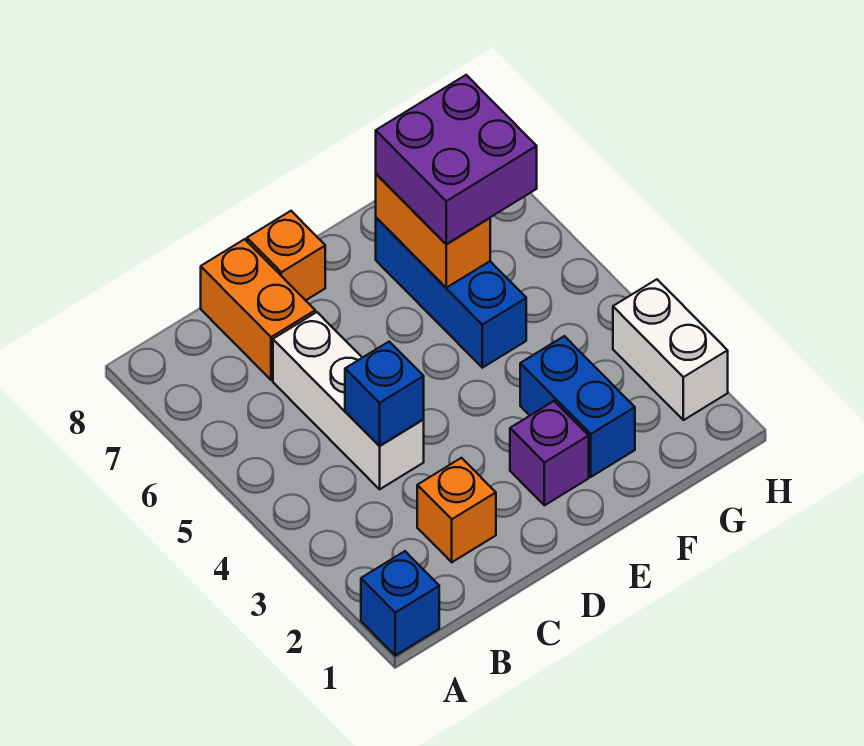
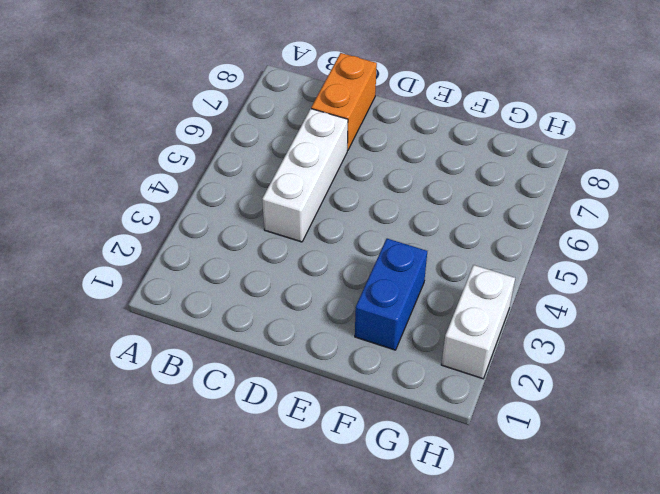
none -> blue brick A1 level 1
none -> orange brick C2 level 1
none -> orange brick D8 level 1

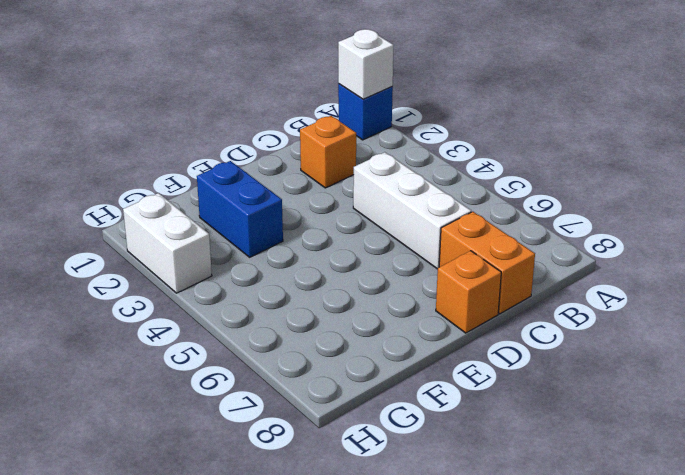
white brick A1 level 2 -> none
none -> purple brick E2 level 1
none -> blue brick F5:F7 level 1
none -> blue brick C4 level 2

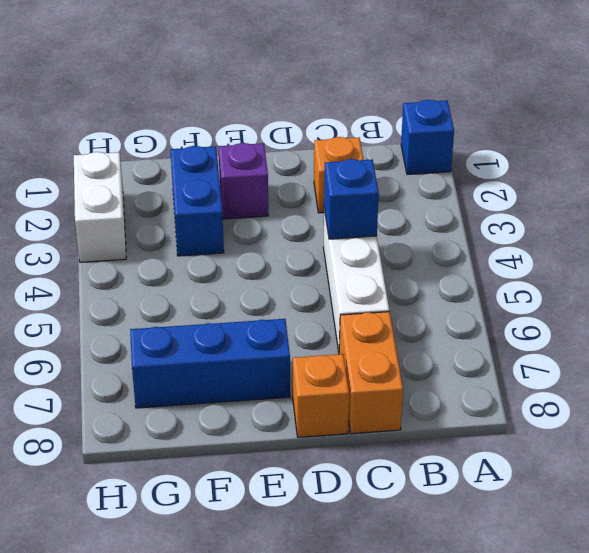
blue brick E7:G7 level 1 -> blue brick F5:F7 level 1
none -> orange brick F6:F7 level 2
none -> purple brick F6:G7 level 3

